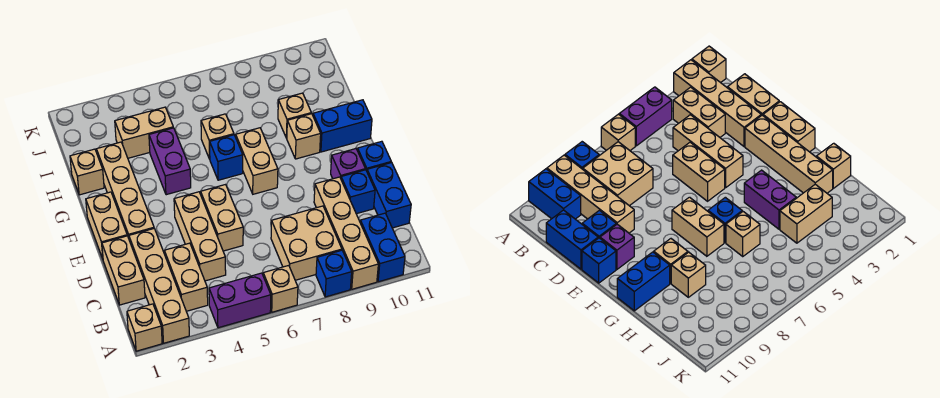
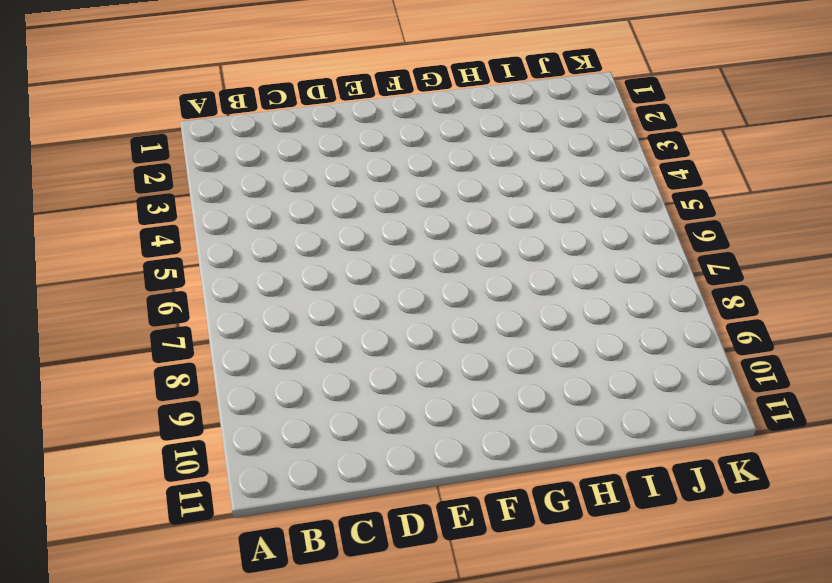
none -> tan brick A1 level 1
none -> tan brick A2:D2 level 1
none -> purple brick A4:A5 level 1

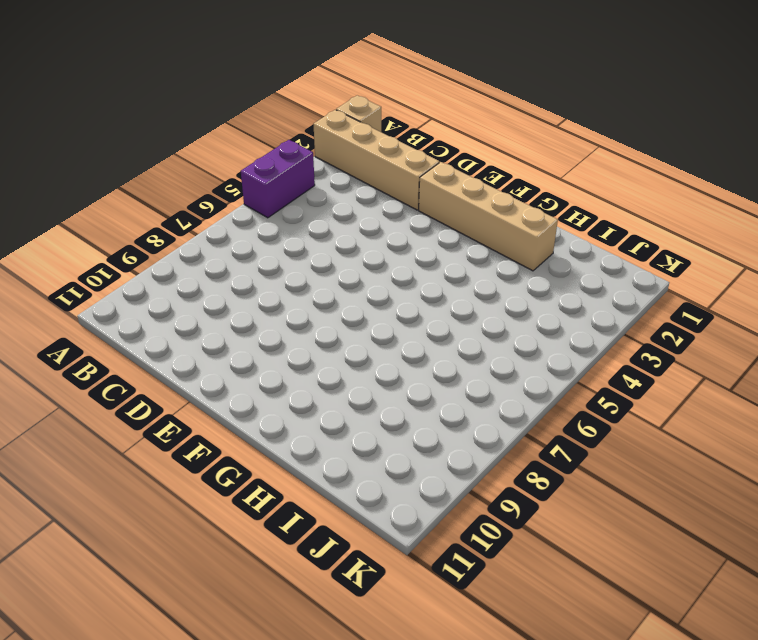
none -> tan brick A6 level 1
none -> blue brick A8 level 1
none -> tan brick A9:D9 level 1

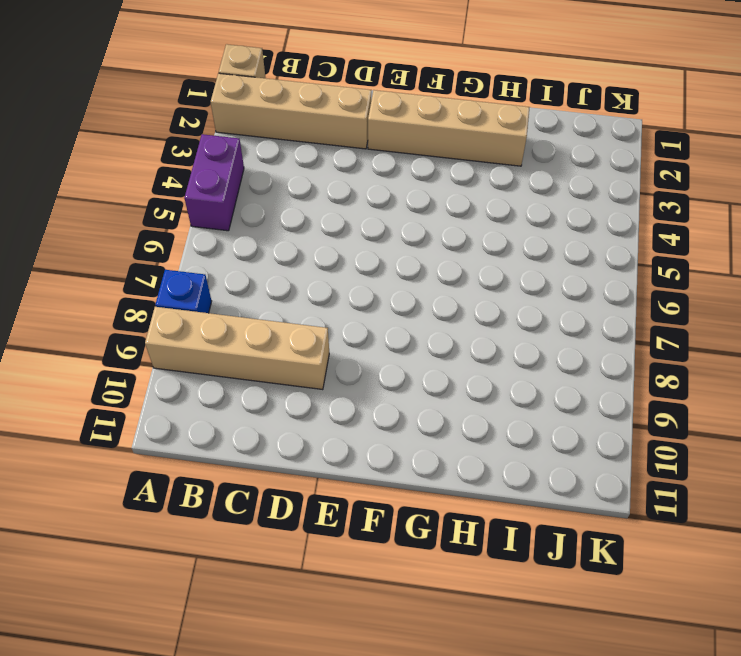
none -> tan brick A6 level 1
none -> blue brick A10:B10 level 1
none -> tan brick B3:C3 level 1

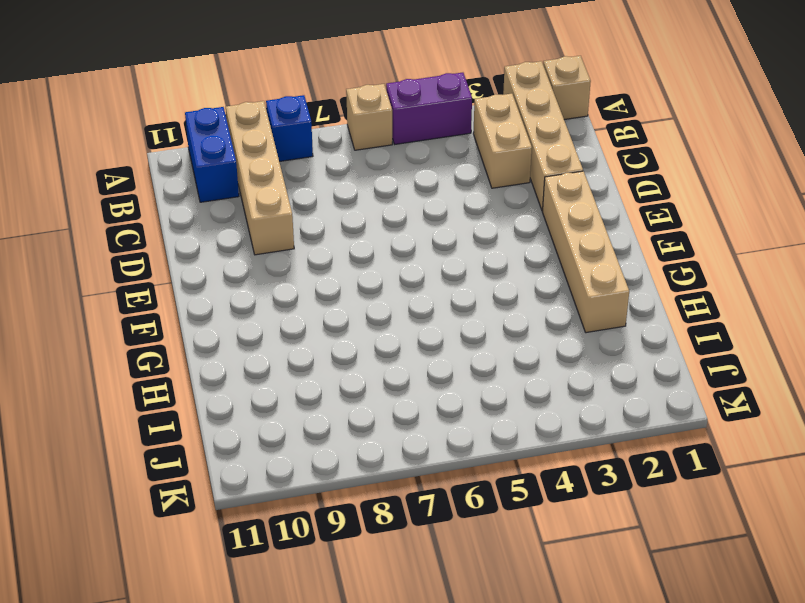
none -> tan brick B7:C8 level 1
none -> tan brick C1:D1 level 1
none -> tan brick C4:E4 level 1

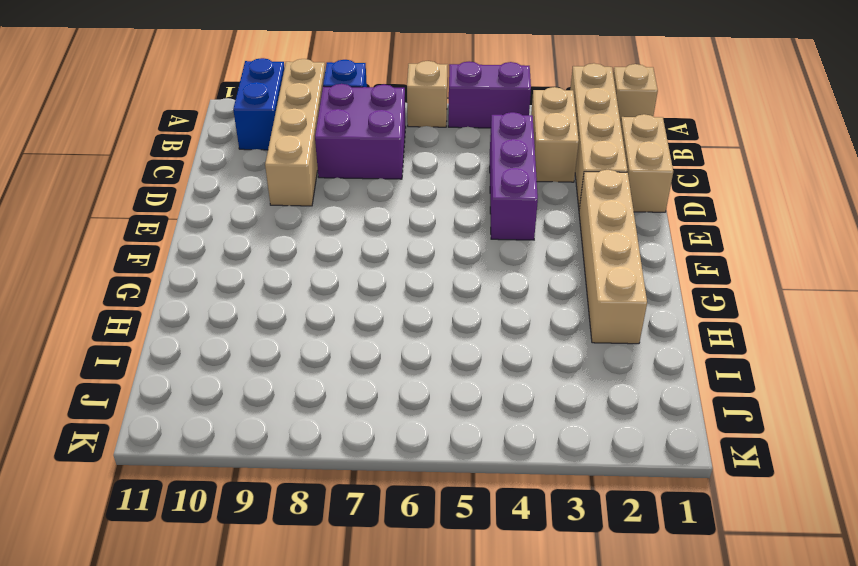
purple brick B7:C8 level 1 -> tan brick B7:C8 level 1
purple brick C4:E4 level 1 -> tan brick C4:E4 level 1
none -> blue brick C11:D11 level 1
none -> tan brick D5:E5 level 1
none -> blue brick D10 level 1

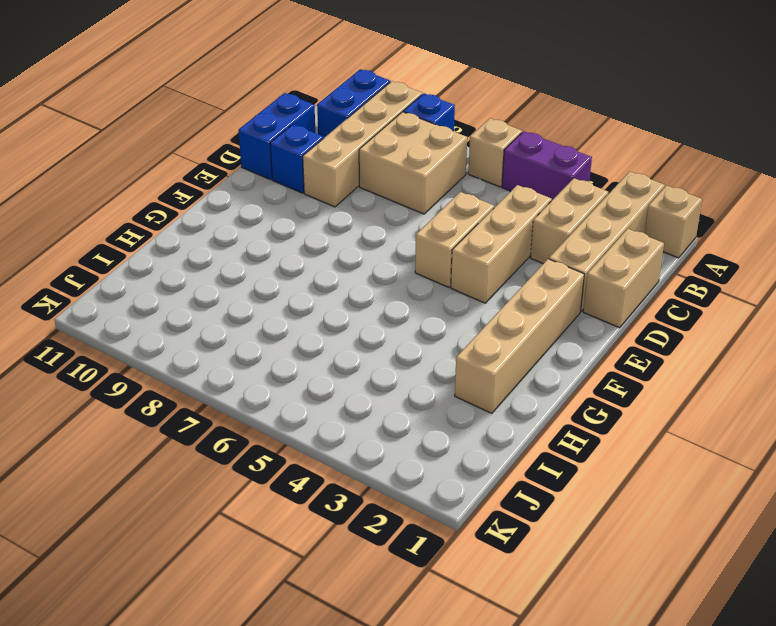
none -> tan brick E1:F1 level 1
none -> purple brick E10 level 1
none -> blue brick E11 level 1

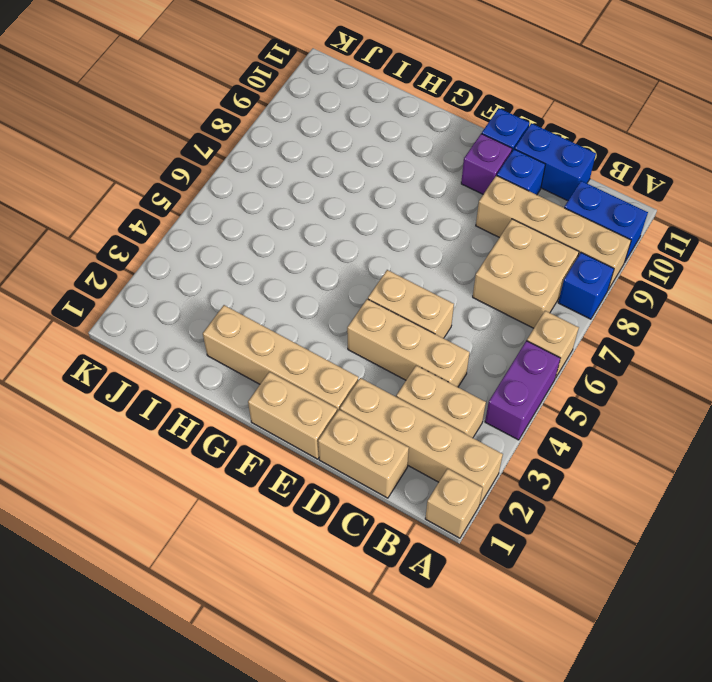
none -> tan brick F7:G7 level 1
none -> purple brick G4:H4 level 1
none -> blue brick G6 level 1

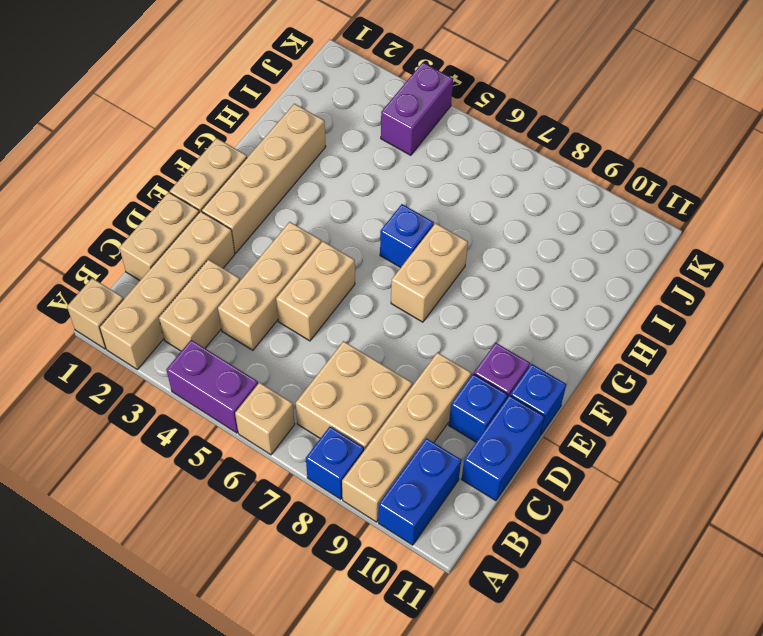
purple brick J4:K4 level 1 -> purple brick G4:H4 level 1
none -> tan brick G9 level 1
none -> blue brick G10:G11 level 1
none -> tan brick H1 level 1

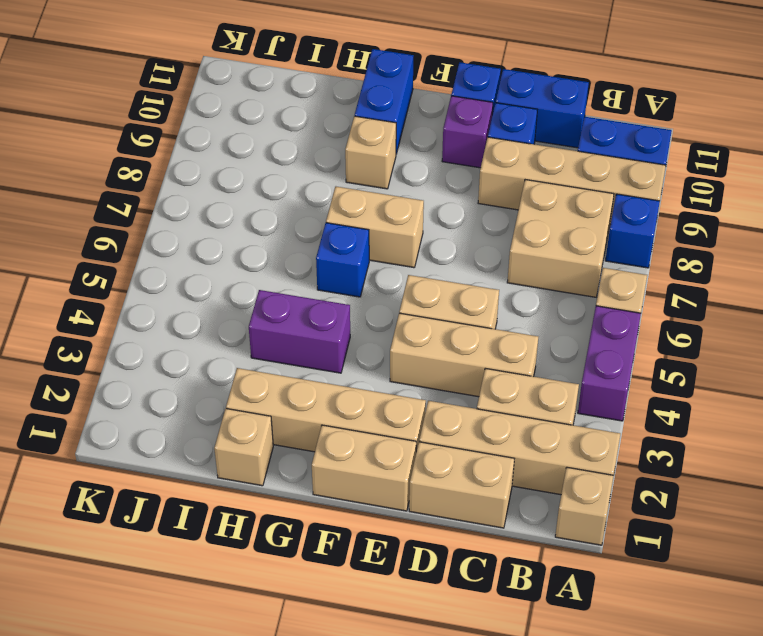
none -> tan brick H6 level 1
none -> tan brick H9 level 1
none -> tan brick I3:I4 level 1

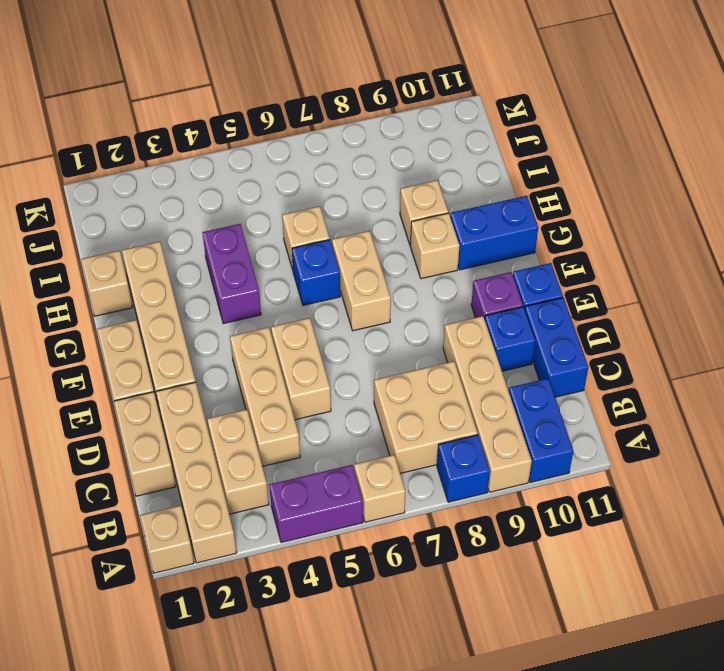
none -> tan brick I3:I4 level 1

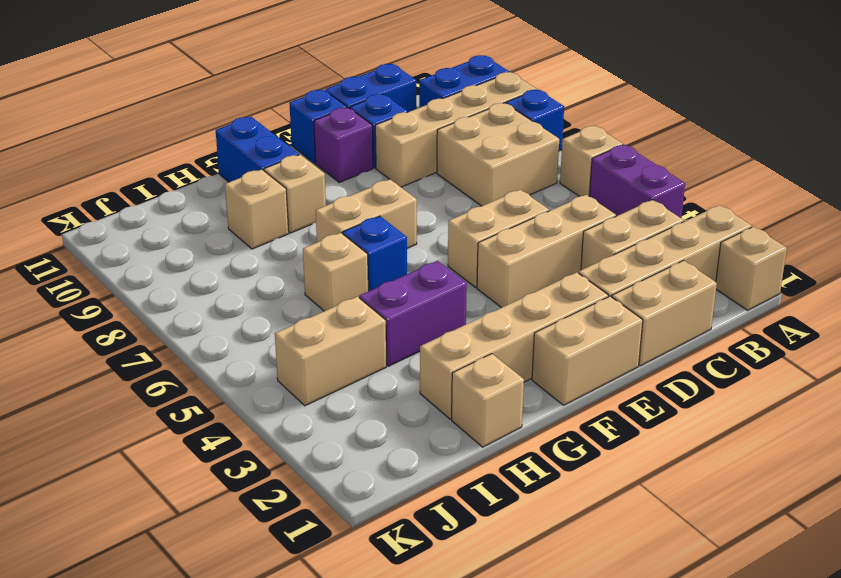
tan brick I4:J4 level 1 -> tan brick I3:I4 level 1

